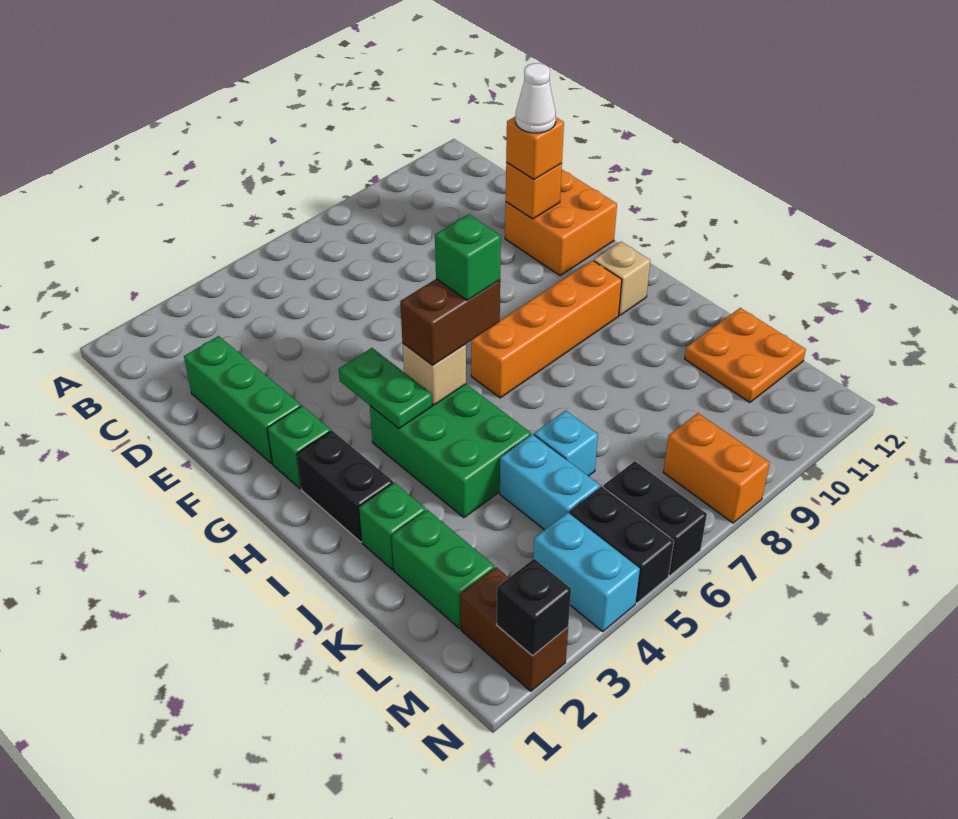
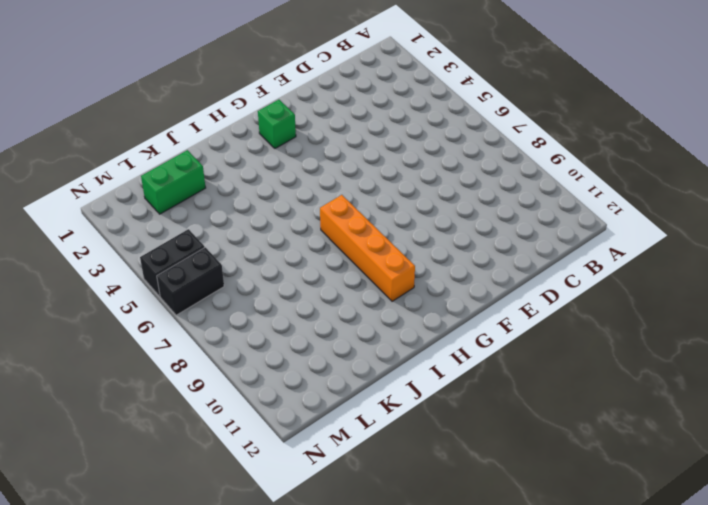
none -> green brick D2:F2 level 1
none -> orange brick E11:F12 level 1
none -> black brick H2:I2 level 1

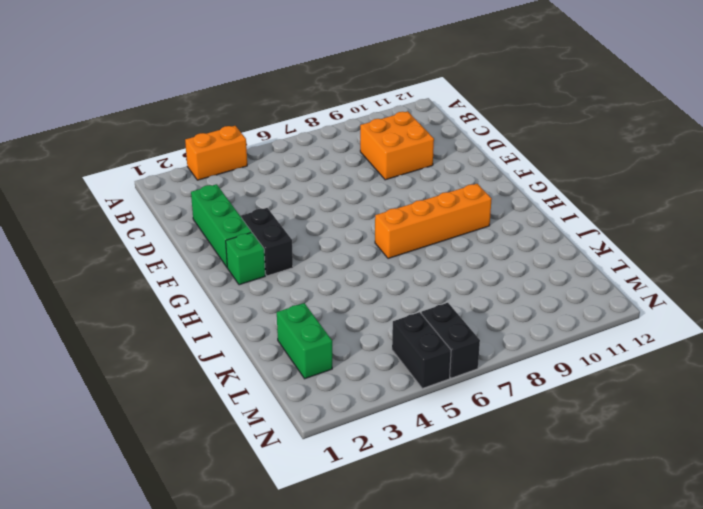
orange brick A3:A4 level 1 -> orange brick M8:N8 level 1
orange brick C9:D10 level 1 -> orange brick E11:F12 level 1
black brick F3:G3 level 1 -> black brick H2:I2 level 1
none -> green brick H4:J5 level 1
none -> tan brick H11 level 1
none -> green brick J2 level 1

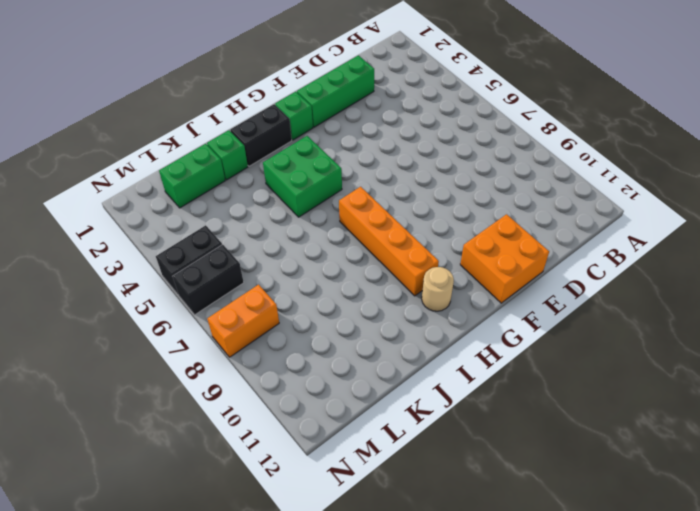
green brick H4:I5 level 1 -> green brick H4:J5 level 1
tan round brick H11 level 1 -> tan brick H11 level 1
none -> cyan brick K5:L5 level 1
none -> cyan brick K6 level 1
none -> orange plate K11:L12 level 1

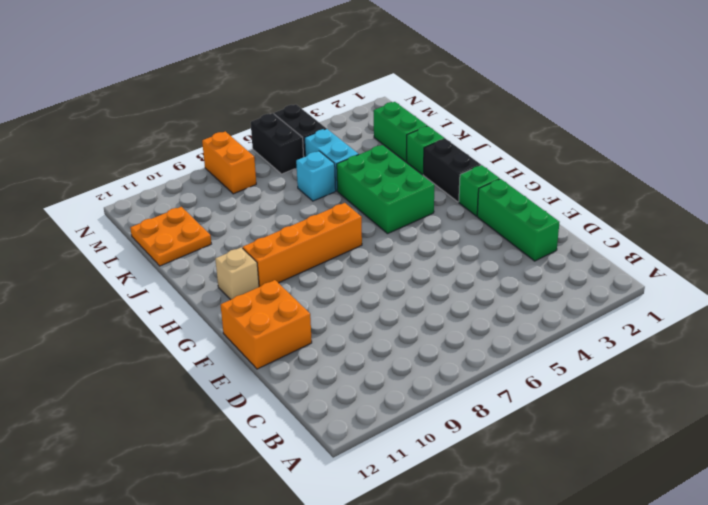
none -> brown brick M2:N2 level 1
none -> cyan brick M4:N4 level 1
none -> orange brick E11 level 2

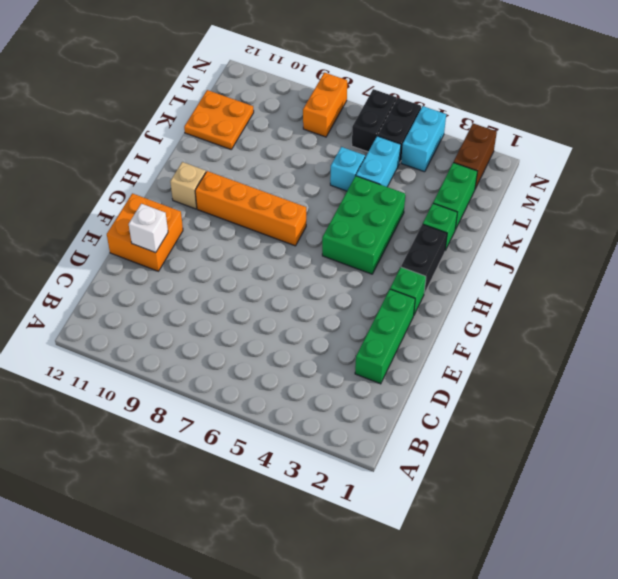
white brick E11 level 2 -> orange brick E11 level 2
none -> green plate G4:H4 level 2
none -> tan brick H5 level 2
none -> black brick N2 level 2

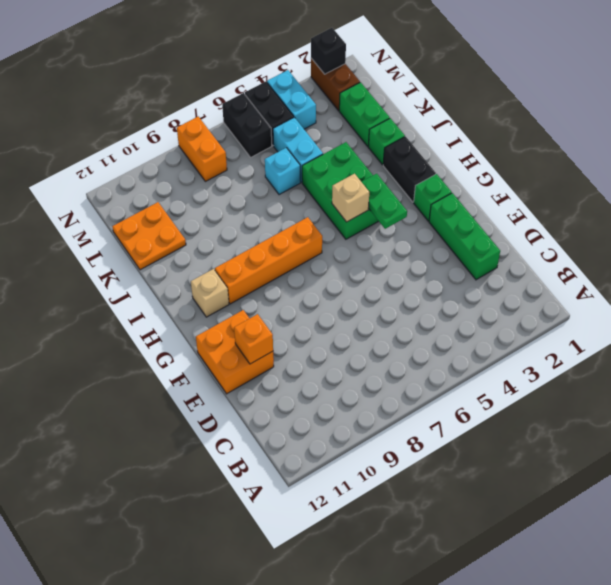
none -> orange brick E11 level 3
none -> brown brick H5:H6 level 3
none -> white cone E11 level 4

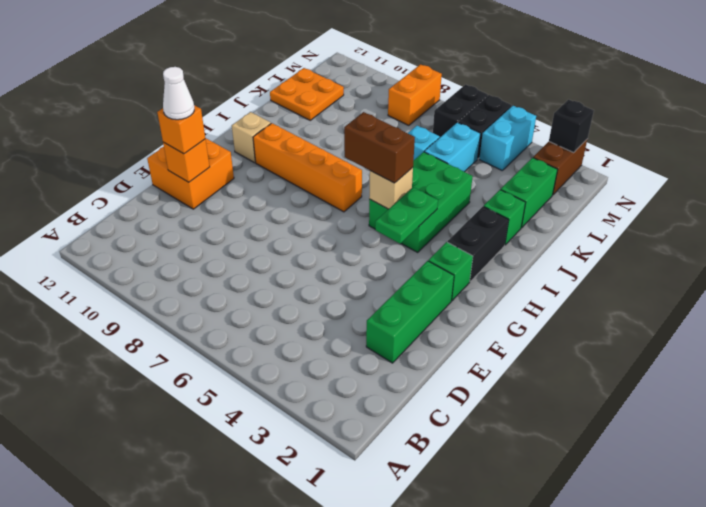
none -> green brick H6 level 4

